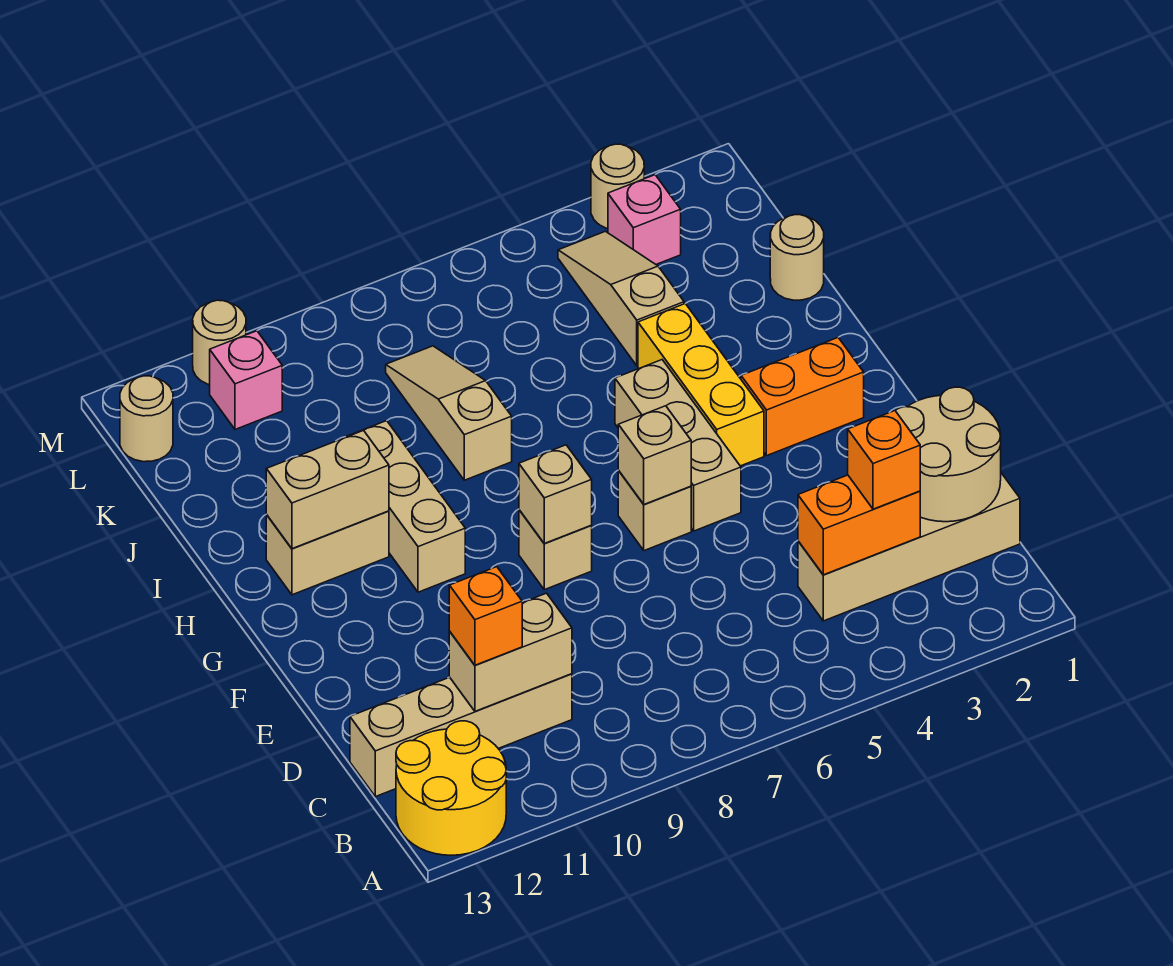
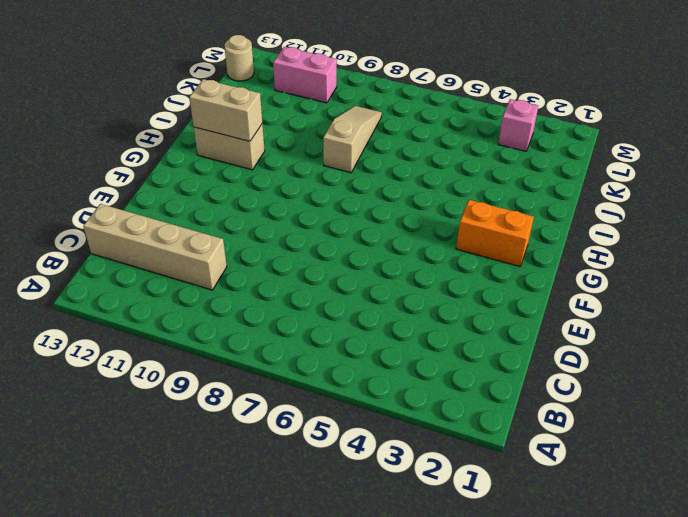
pink brick L10:L11 level 1 -> pink brick L11 level 1
none -> yellow round brick A12:B13 level 1
none -> tan brick C1:C4 level 1
none -> tan brick F5:H5 level 1

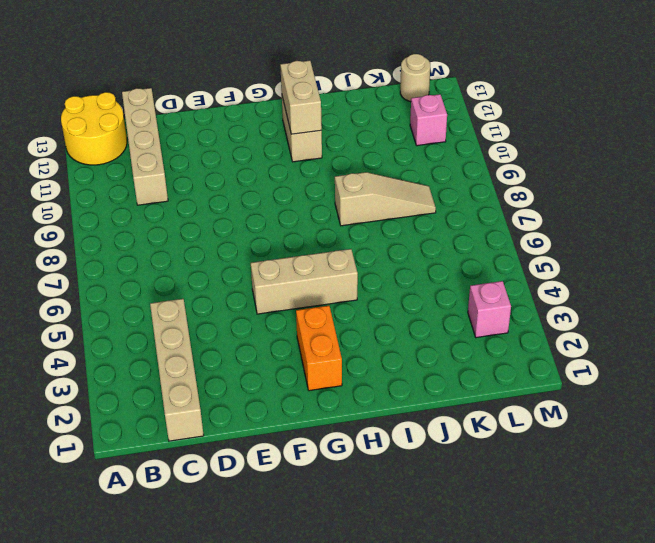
none -> tan brick F6 level 1
none -> tan brick F8 level 1
none -> yellow brick G4:I4 level 1

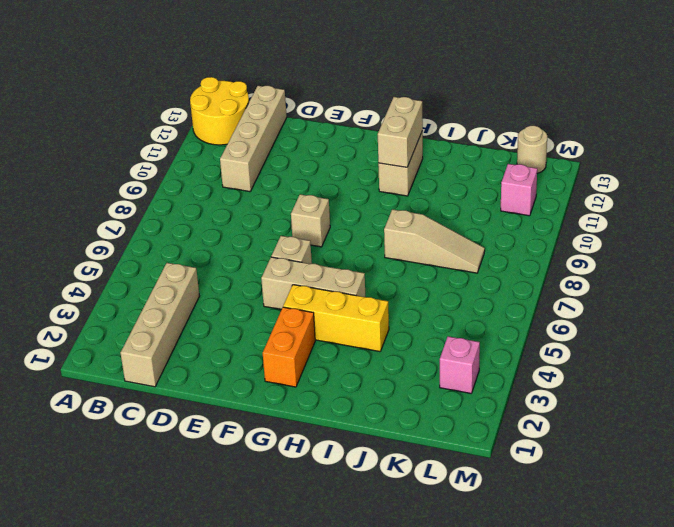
none -> tan brick G10:I10 level 1
none -> tan round brick J1 level 1
none -> tan slope J4:L4 level 1 top J

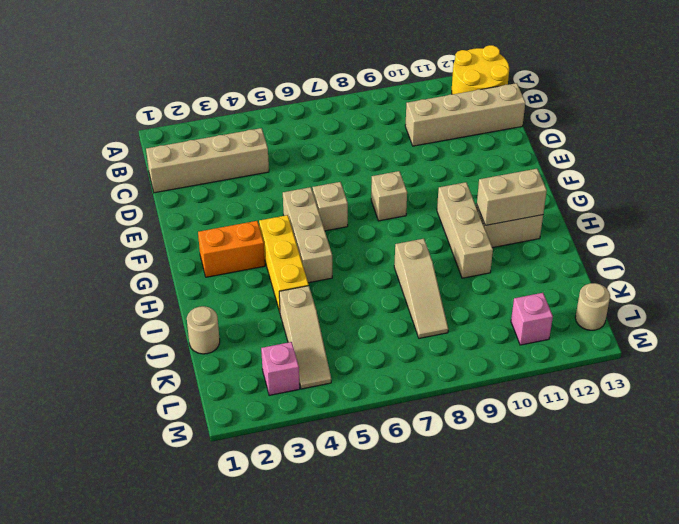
none -> tan round brick M3 level 1
none -> tan round brick M11 level 1
none -> tan round brick C1:D2 level 2

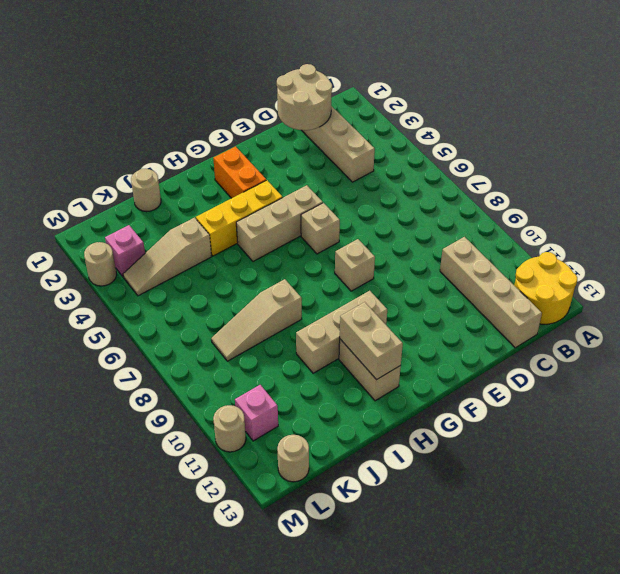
none -> orange brick C3:C4 level 2
none -> tan brick C10:C11 level 2
none -> tan brick F6 level 2

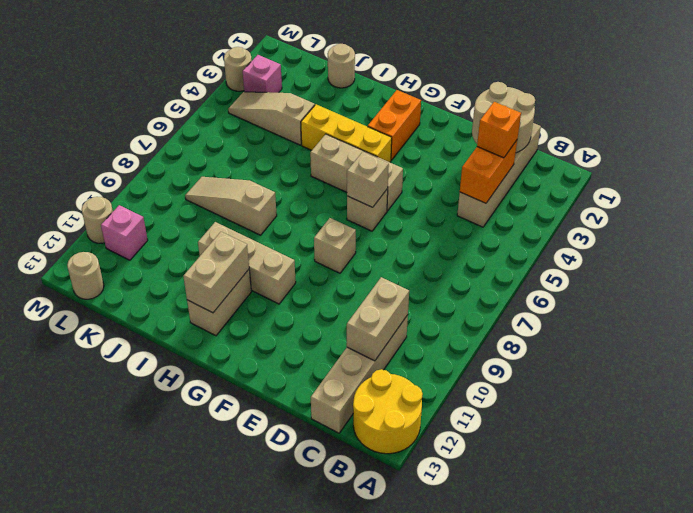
none -> tan brick F8 level 2
none -> orange brick C11 level 3

